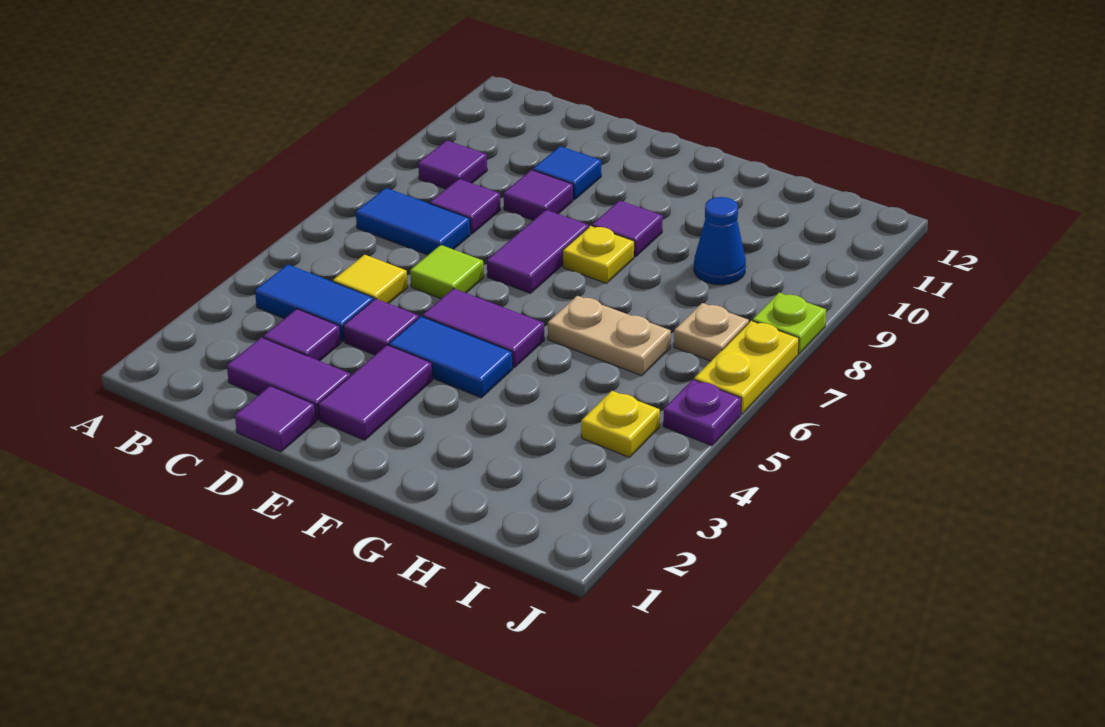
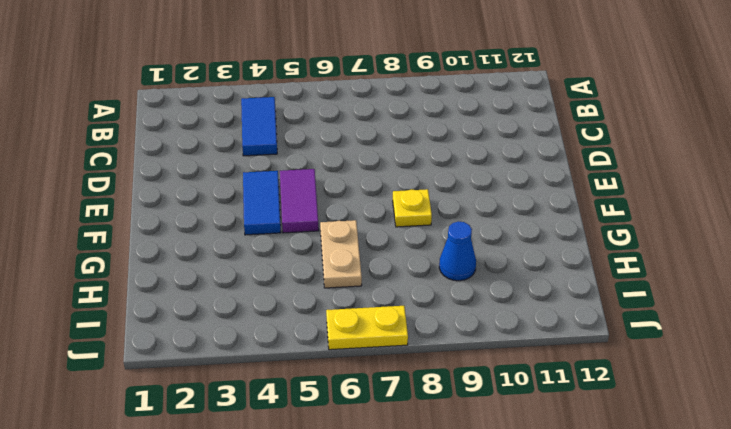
none -> blue tile B7:C7 level 1
none -> purple tile B9 level 1
none -> purple tile C2:D2 level 1

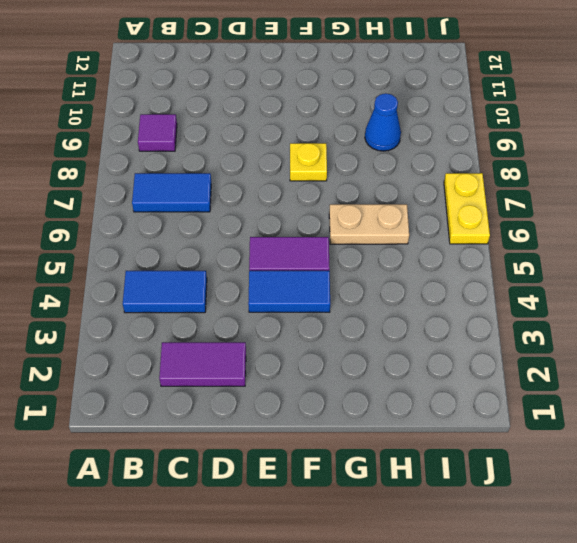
none -> purple tile C3 level 1
none -> yellow tile C5 level 1
none -> purple tile C8 level 1

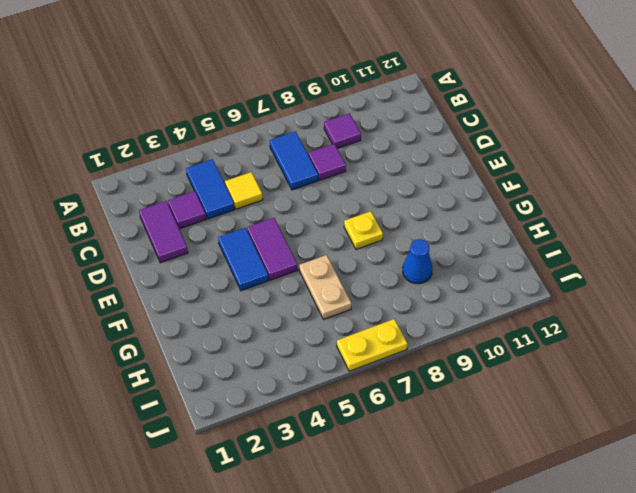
none -> purple tile D1 level 1
none -> purple tile D4 level 1
none -> lime tile D6 level 1

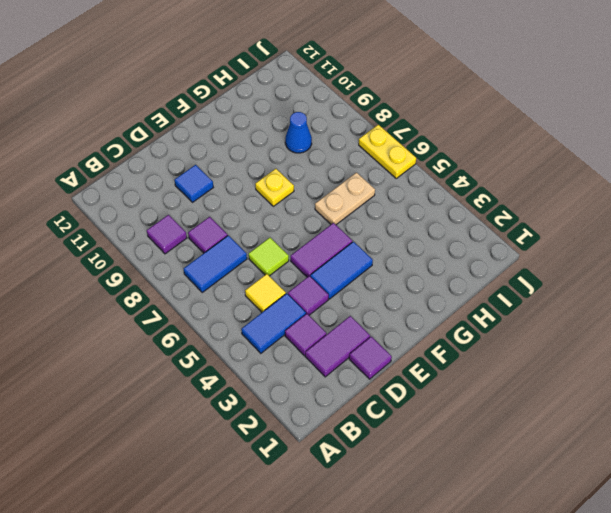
none -> purple tile D9 level 1
none -> purple tile E2:E3 level 1
none -> purple tile E7:E8 level 1

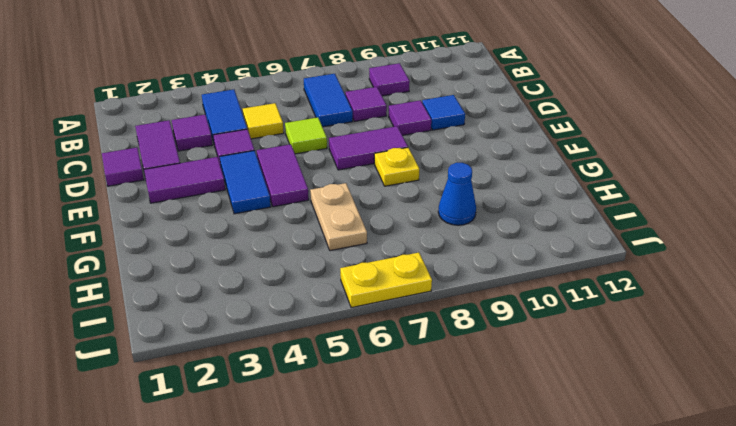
none -> purple tile F9 level 1
none -> yellow plate I4 level 1
none -> tan plate I7 level 1

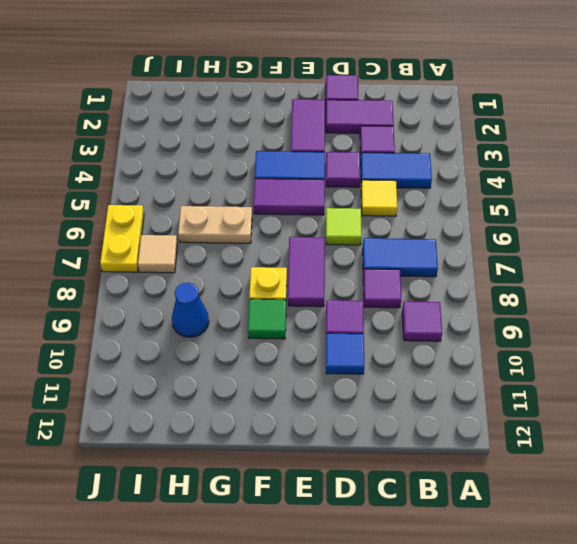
green tile F9 level 1 -> purple tile F9 level 1
tan tile I7 level 1 -> tan plate I7 level 1
none -> yellow plate I4 level 1
none -> purple plate J5 level 1
none -> lime plate J8 level 1

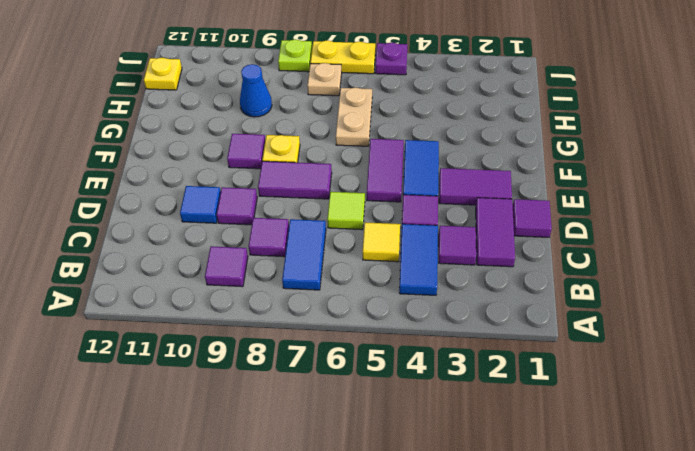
yellow plate I12 level 1 -> yellow plate I4 level 1

